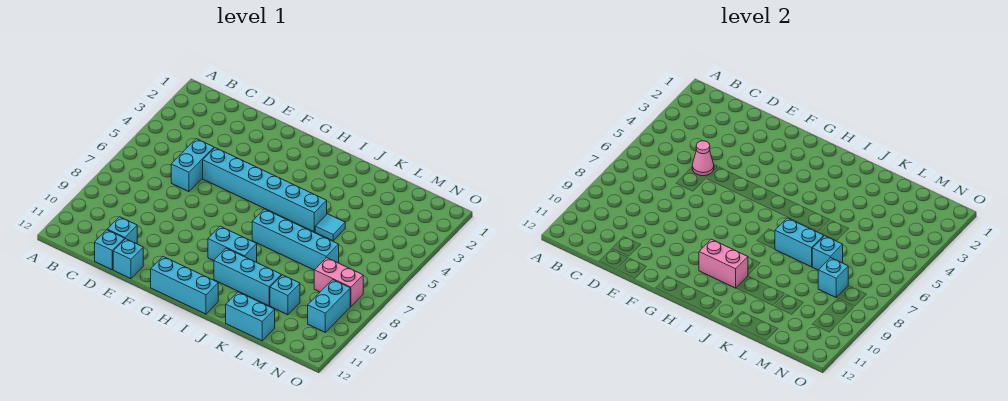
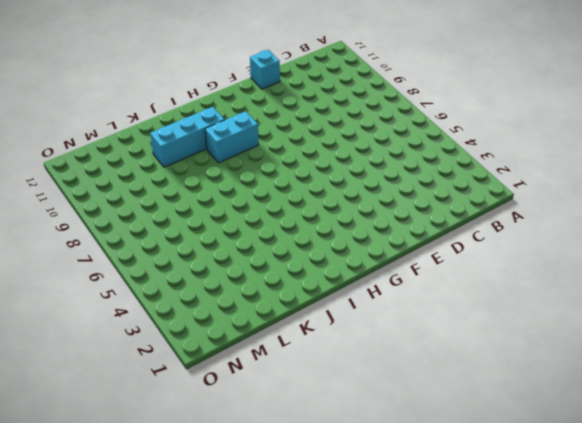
none -> cyan brick D5:D6 level 1
none -> cyan brick D11 level 1
none -> cyan brick D12 level 1

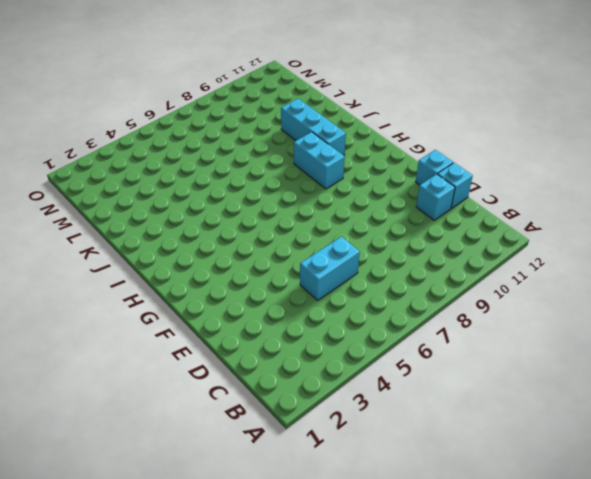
none -> cyan brick E5:J5 level 1
none -> cyan brick G12:I12 level 1
none -> cyan brick I7:L7 level 1

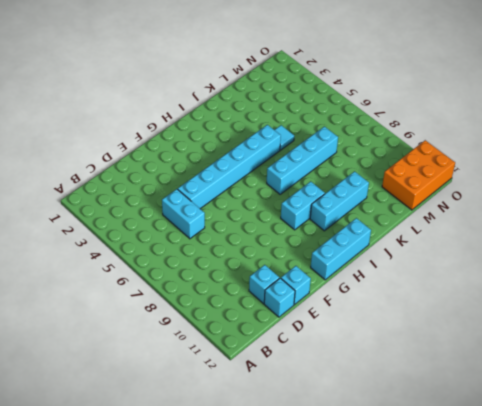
orange brick M11:O12 level 1 -> none
none -> cyan brick K12:L12 level 1
none -> cyan brick L10 level 1
none -> pink brick M8:N8 level 1

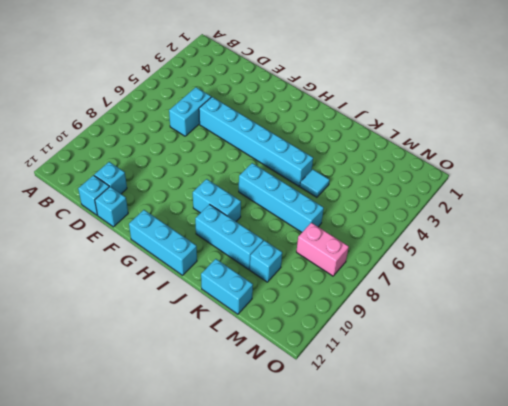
none -> cyan brick N9:N10 level 1
none -> pink cone D5 level 2
none -> pink brick H10:I10 level 2

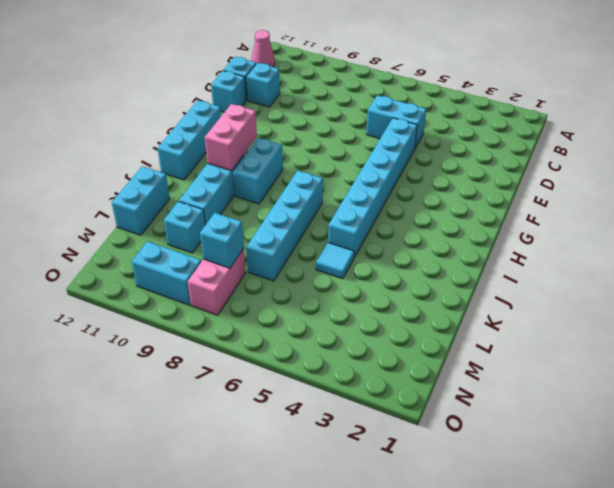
pink cone B12 level 1 -> pink cone D5 level 2
none -> cyan brick J7:K7 level 2
none -> cyan brick L7 level 2

